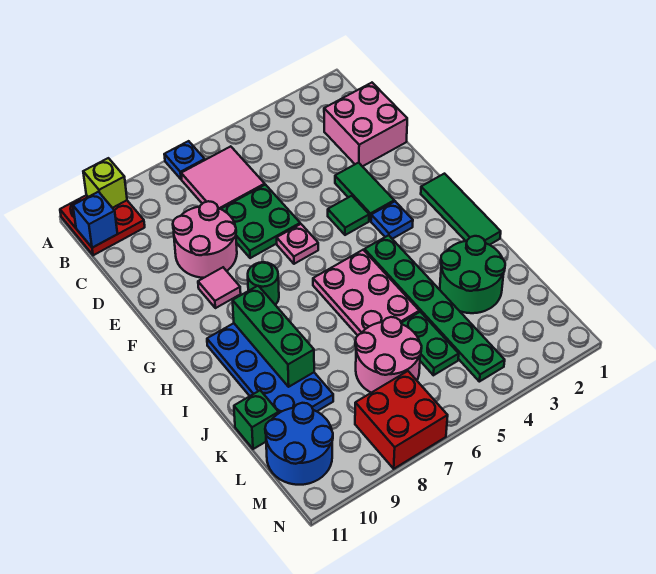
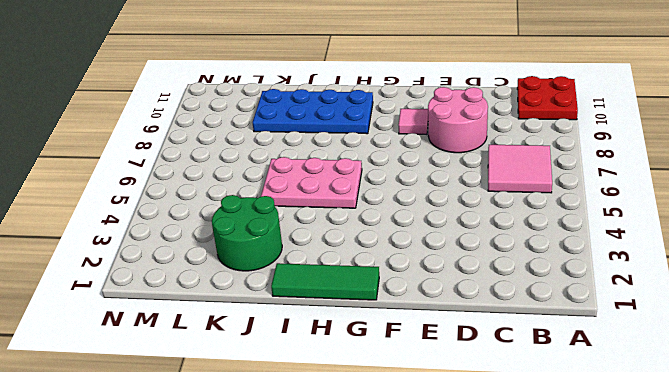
none -> blue plate A7 level 1
none -> pink brick C1:D2 level 1
none -> green plate D6:E7 level 1

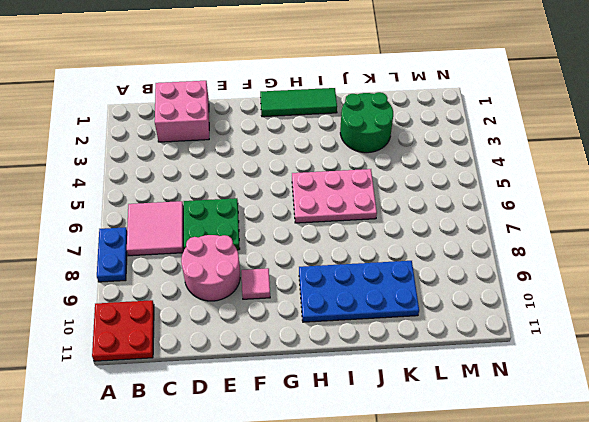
blue plate A7:A8 level 1 -> blue plate A7 level 1
none -> green tile E3:F3 level 1
none -> green tile F4 level 1
none -> pink plate F6 level 1

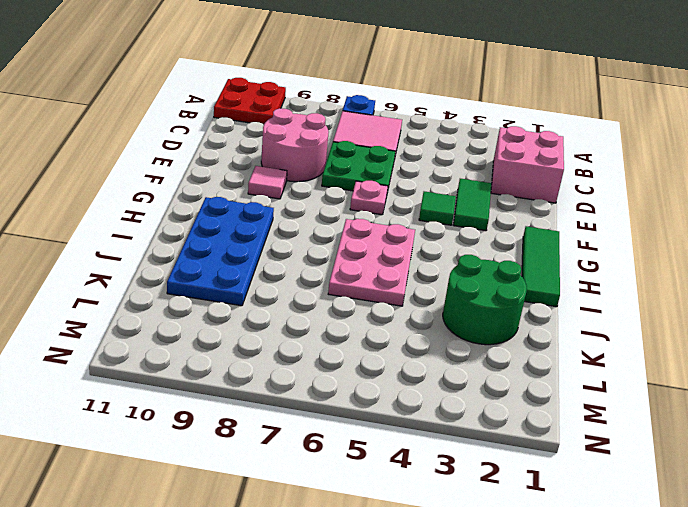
none -> blue plate G3 level 1
none -> green round brick G8 level 1
none -> green plate H4:M4 level 1

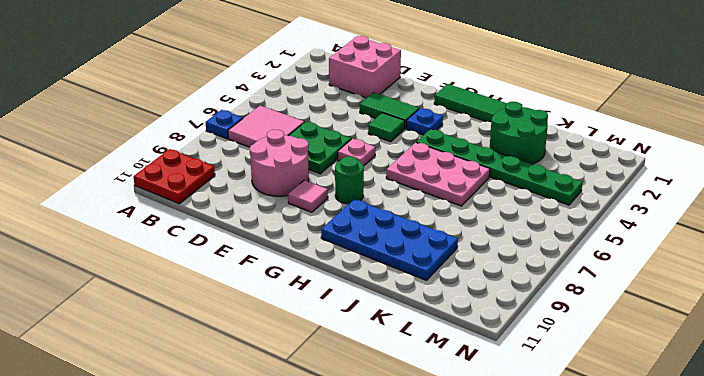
none -> green plate K5:L5 level 1
none -> pink round brick K6:L7 level 1
none -> green brick K11 level 1

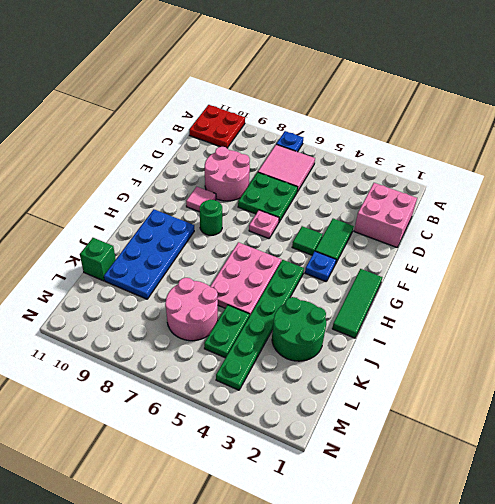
none -> blue round brick L10:M11 level 1
none -> red brick M7:N8 level 1
none -> lime brick A10 level 2

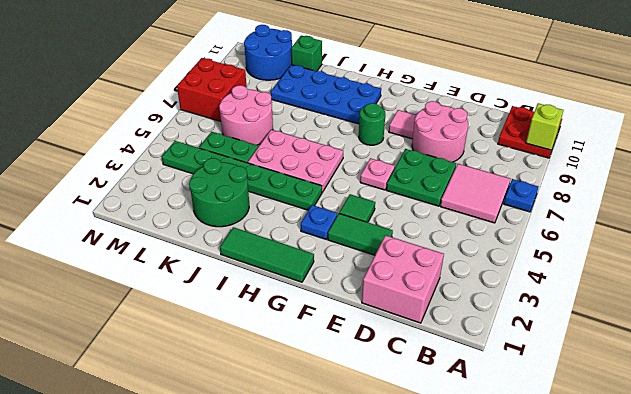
none -> blue brick B11 level 2
none -> green brick H9:J9 level 2

